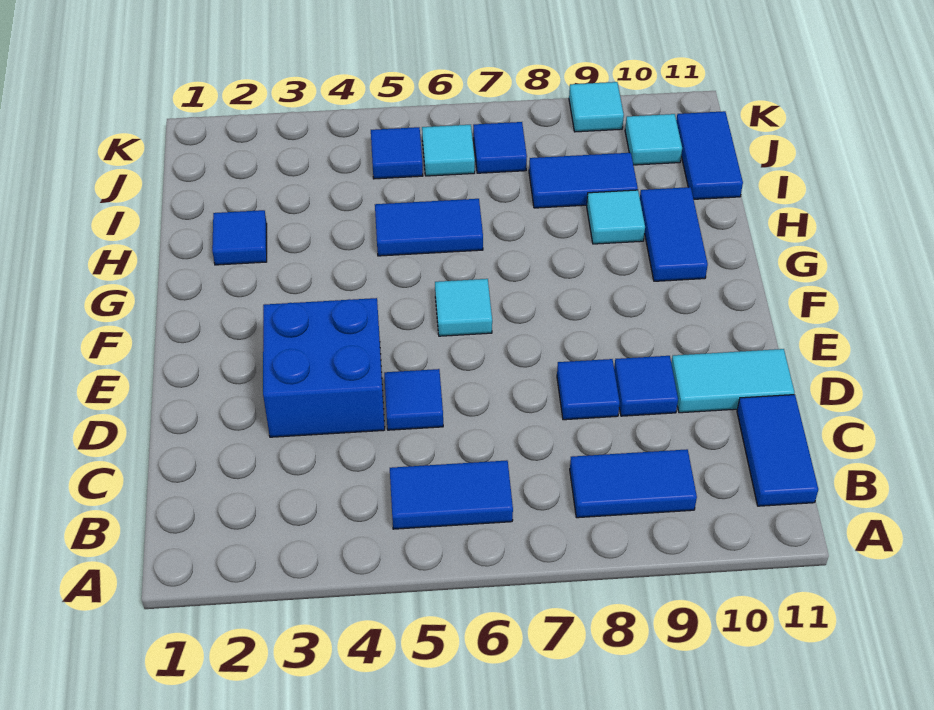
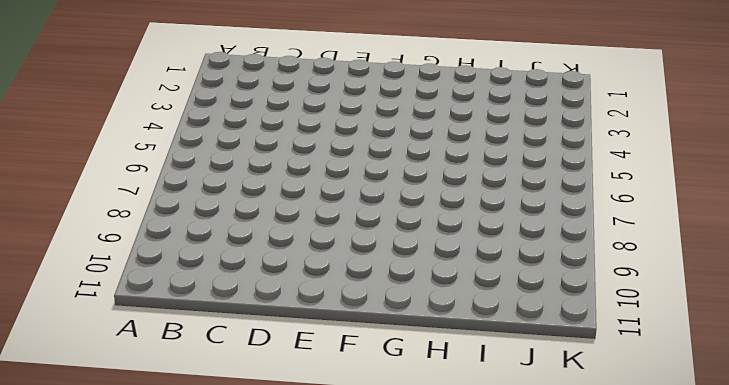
none -> blue tile B5:B6 level 1
none -> blue tile B8:B9 level 1
none -> blue tile B11:C11 level 1

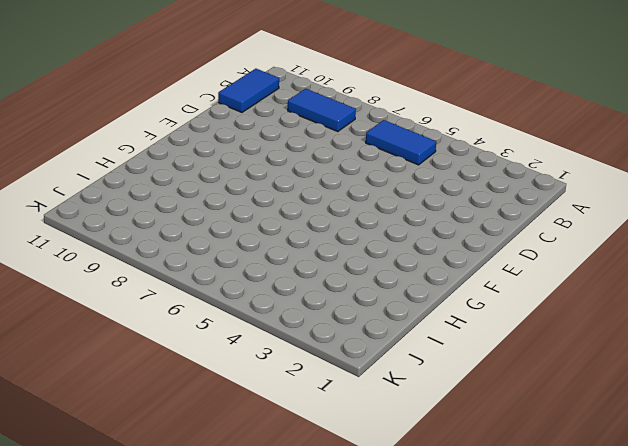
none -> blue brick D3:E4 level 1
none -> blue tile D5 level 1
none -> blue tile D8 level 1

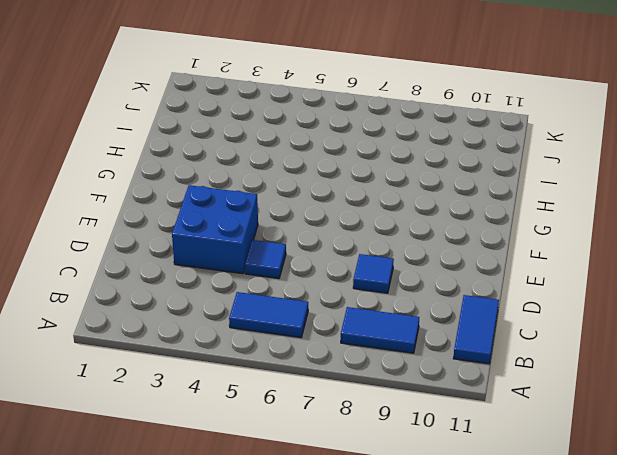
none -> blue tile D9 level 1
none -> cyan tile D10:D11 level 1
none -> cyan tile F6 level 1

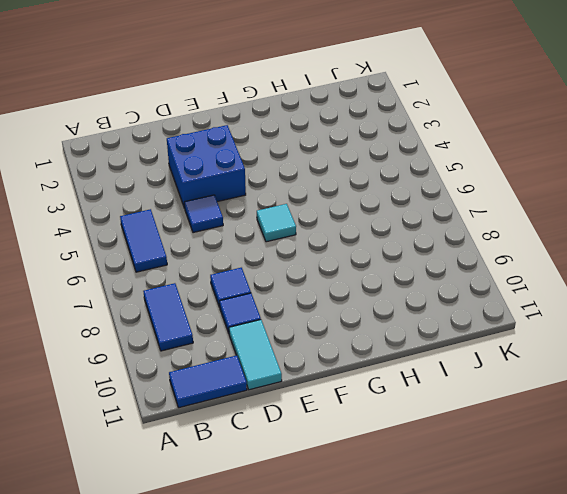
none -> blue tile G10:H10 level 1
none -> blue tile H2 level 1
none -> blue tile H5:H6 level 1

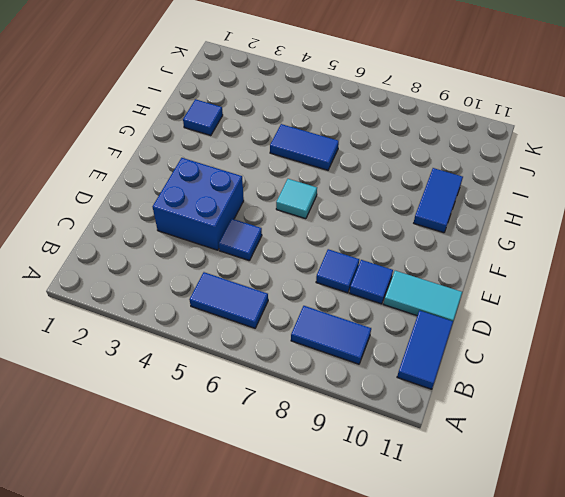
none -> cyan tile H9 level 1
none -> blue tile I8:I9 level 1
none -> blue tile I11:J11 level 1

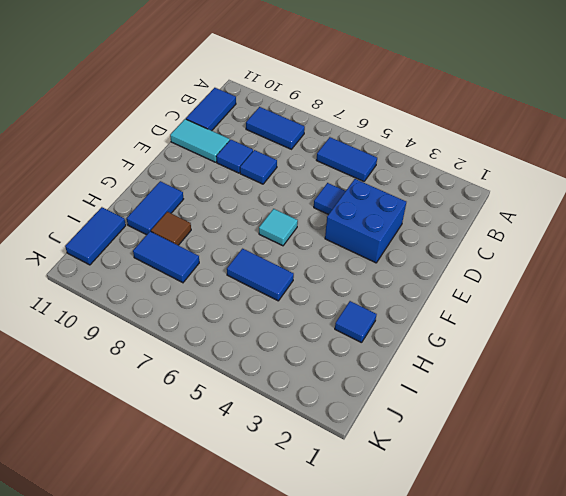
brown tile H9 level 1 -> cyan tile H9 level 1
none -> blue tile J5 level 1
none -> cyan tile J6 level 1
none -> blue tile J7 level 1

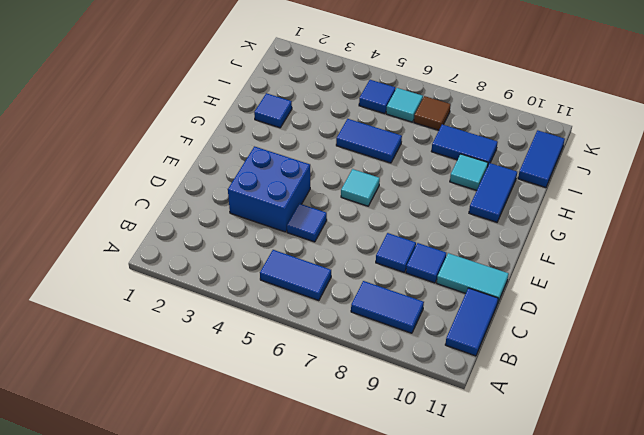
brown tile J7 level 1 -> blue tile J7 level 1
none -> cyan tile J10 level 1
none -> cyan tile K9 level 1

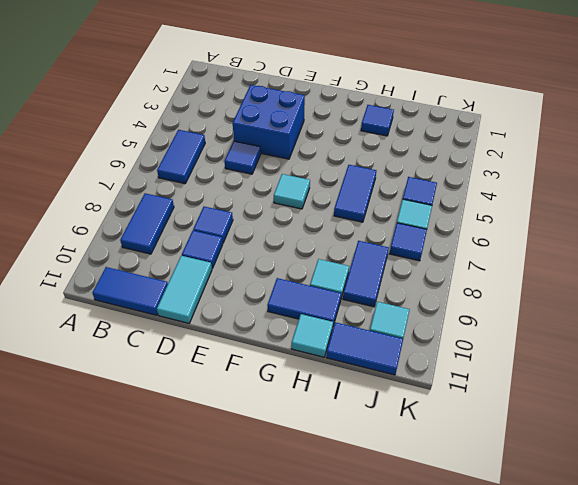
cyan tile H11 level 1 -> cyan tile K9 level 1

